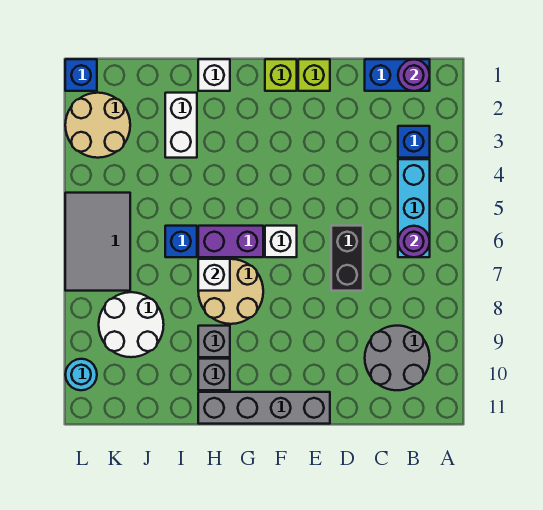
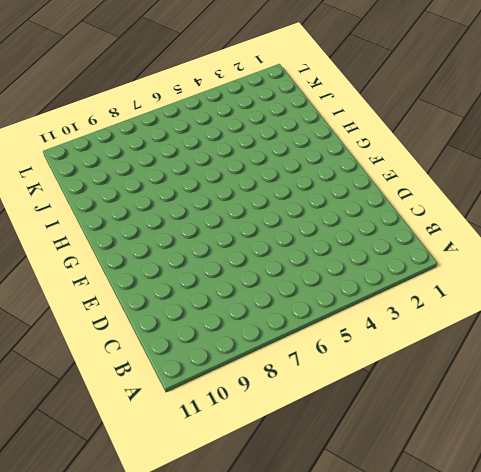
none -> blue brick B1:C1 level 1
none -> blue brick B3 level 1
none -> cyan brick B4:B6 level 1

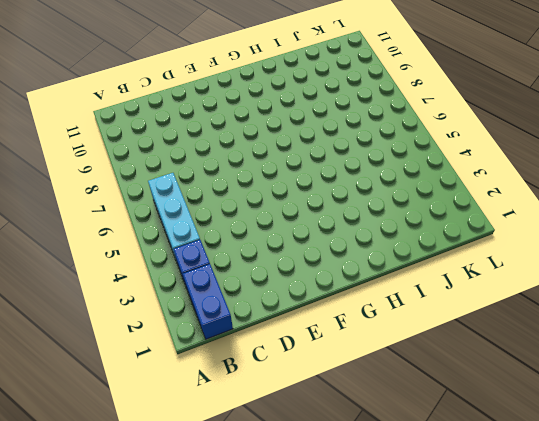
blue brick B1:B2 level 1 -> blue brick B1:C1 level 1
none -> grey round brick B9:C10 level 1
none -> black brick D6:D7 level 1
none -> lime brick E1 level 1

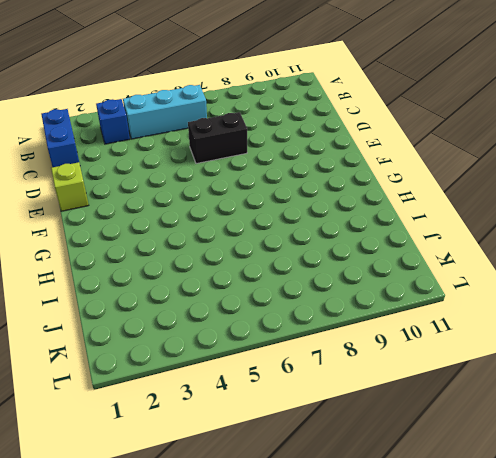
none -> grey round brick B9:C10 level 1
none -> grey brick E11:H11 level 1
none -> lime brick F1 level 1

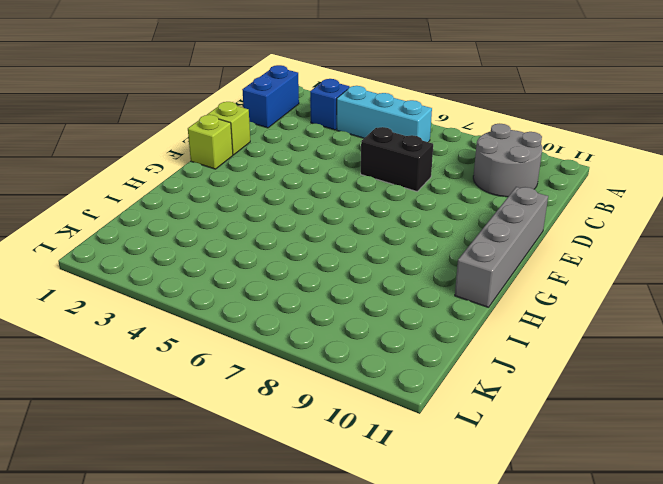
none -> white brick F6 level 1
none -> purple brick G6:H6 level 1
none -> tan round brick G7:H8 level 1

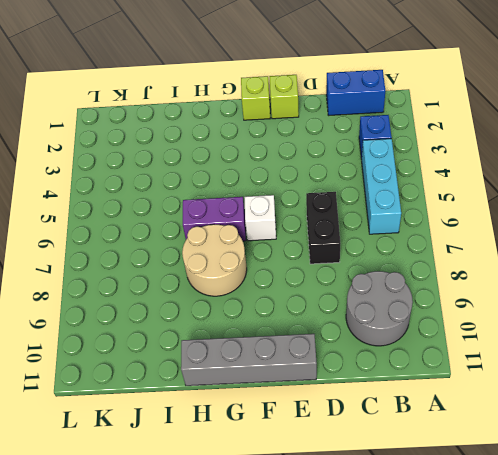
none -> white brick H1 level 1
none -> grey brick H9 level 1
none -> grey brick H10 level 1

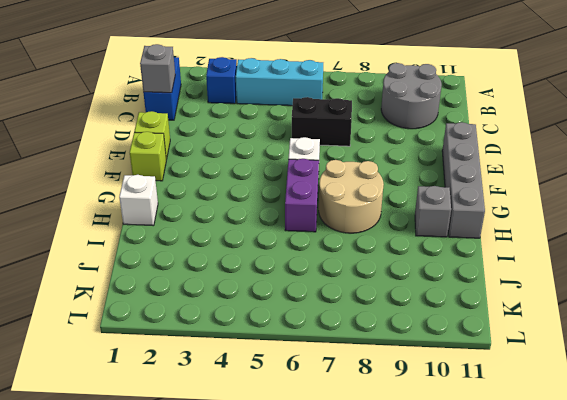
grey brick C1 level 2 -> grey brick H9 level 1
none -> white brick I2:I3 level 1
none -> blue brick I6 level 1
none -> white round brick J8:K9 level 1

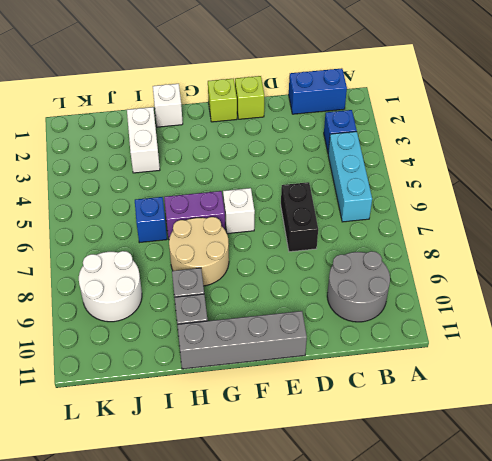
none -> tan round brick K2:L3 level 1
none -> grey tile K5:L7 level 1
none -> blue brick L1 level 1

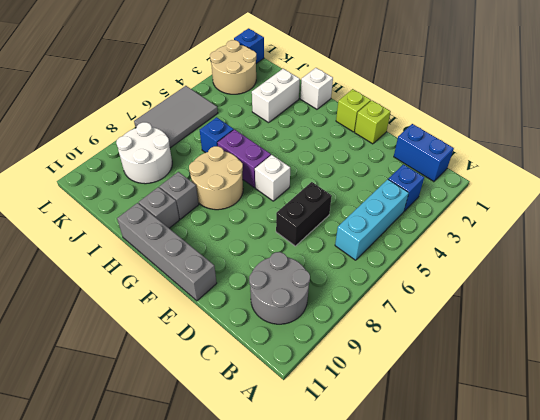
none -> cyan round brick L10 level 1
none -> purple round brick B1 level 2
none -> purple round brick B6 level 2

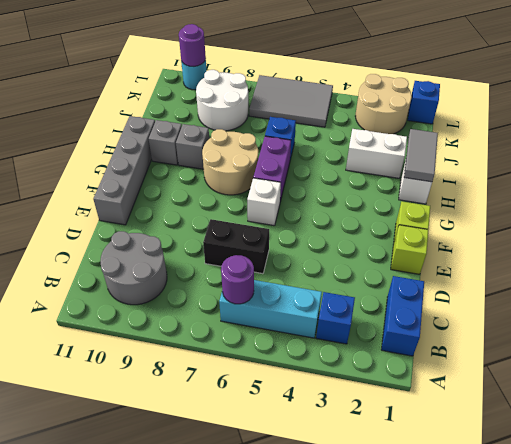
grey tile H1:I1 level 2 -> none
purple round brick L10 level 2 -> purple round brick B1 level 2
none -> white brick H7 level 2

